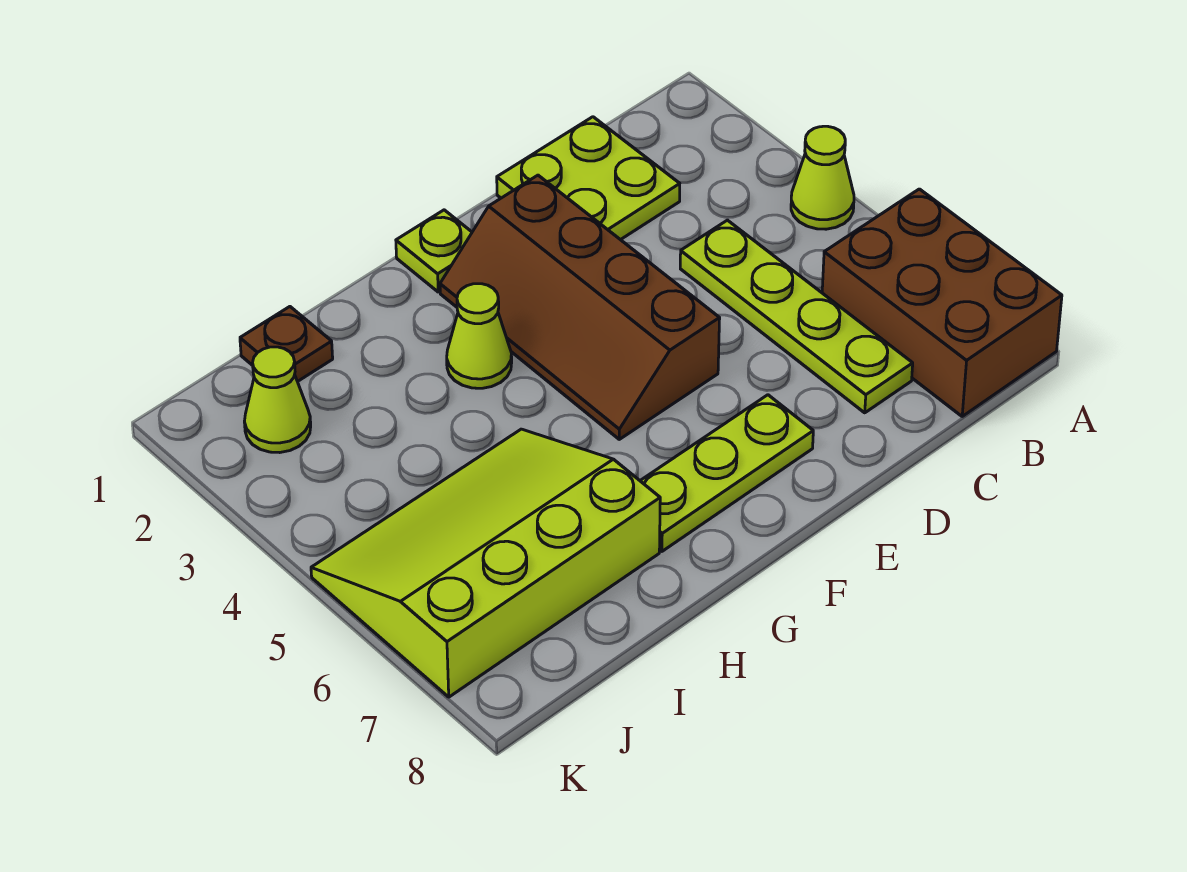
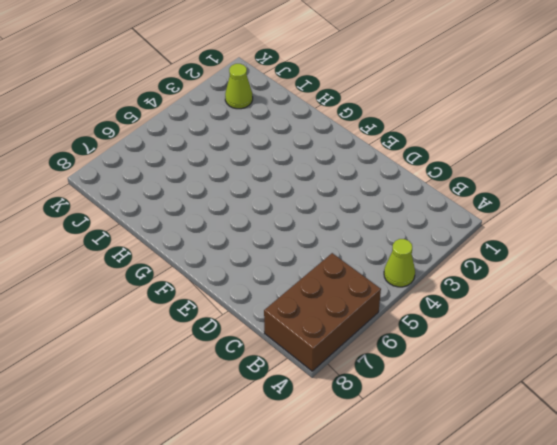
none -> lime plate C1:D2 level 1
none -> lime plate C4:C7 level 1

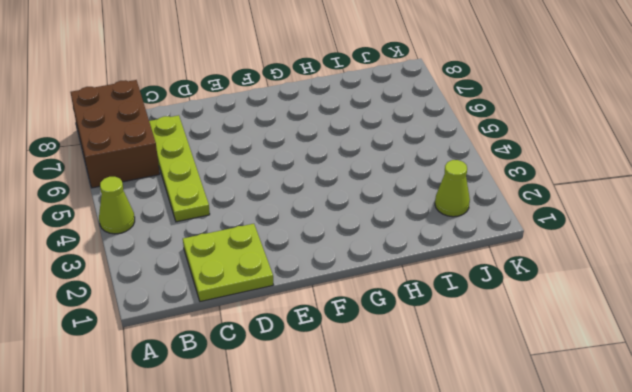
none -> brown slope E2:F5 level 1 top E
none -> lime plate E7:G7 level 1

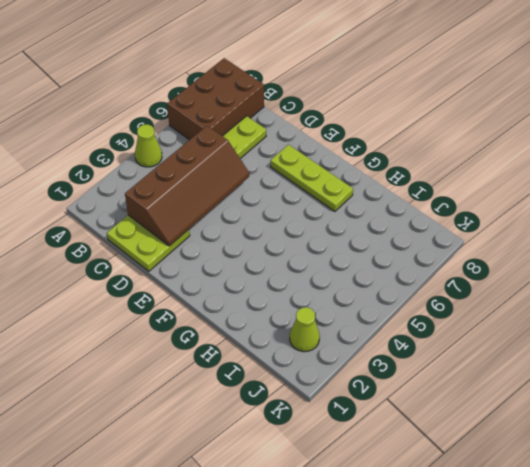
brown slope C2:D5 level 2 top C -> brown slope E2:F5 level 1 top E
none -> lime plate F1 level 1
none -> lime cone G3 level 1

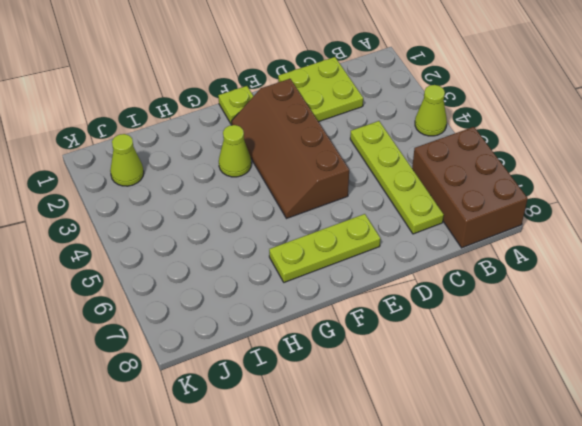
none -> lime slope H5:K7 level 1 top 7
none -> brown plate I1 level 1

